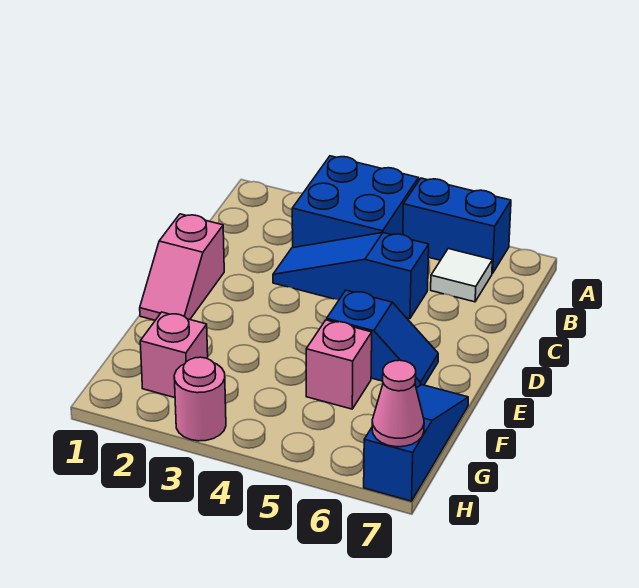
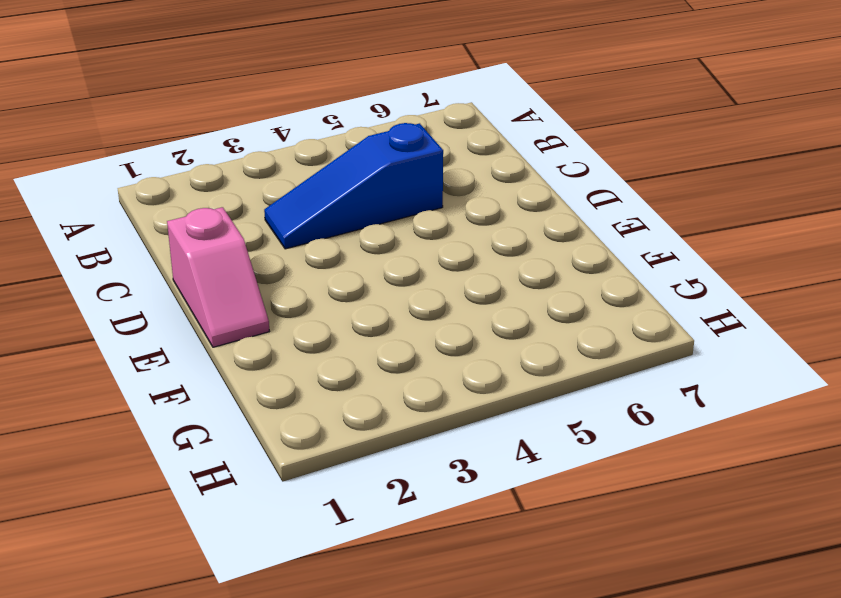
none -> blue brick A3:B4 level 1
none -> blue brick A5:A6 level 1

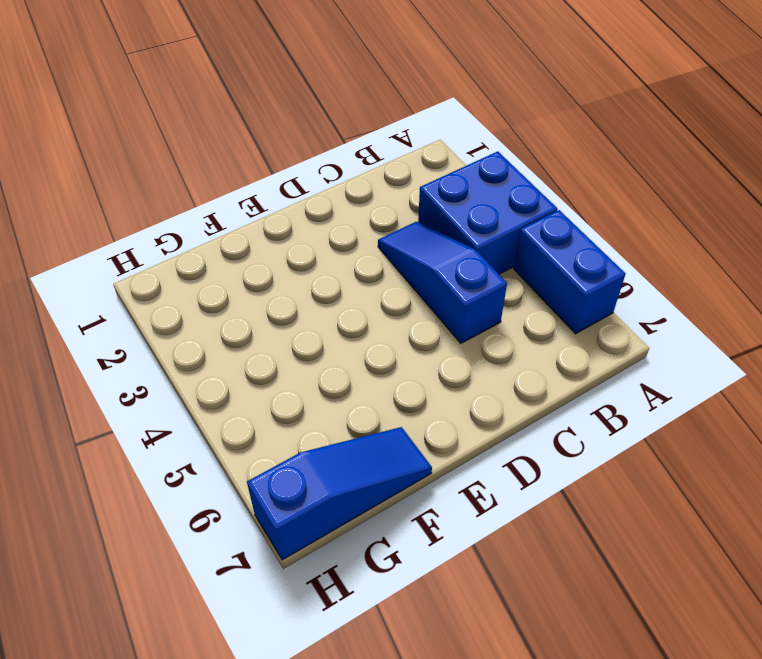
none -> white tile B6 level 1
none -> pink slope D1:E1 level 1 top D

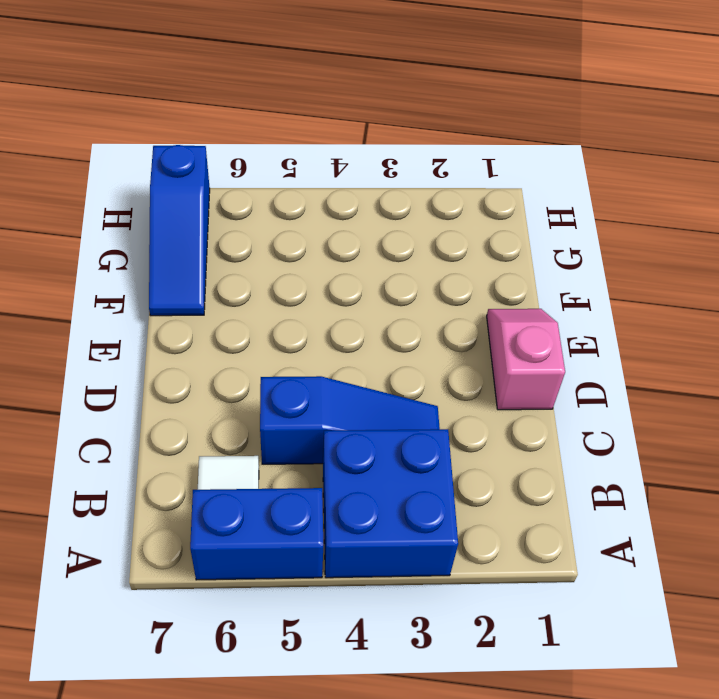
none -> blue slope E5:E6 level 1 top 5
none -> pink brick F5 level 1

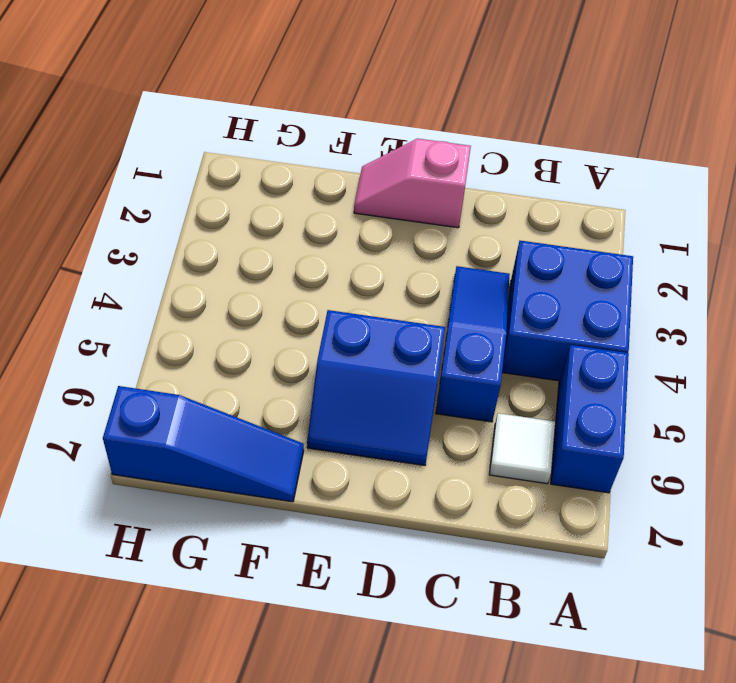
blue slope D5:E6 level 1 top 5 -> blue slope E5:E6 level 1 top 5
none -> pink brick F5 level 1
none -> pink brick G2 level 1

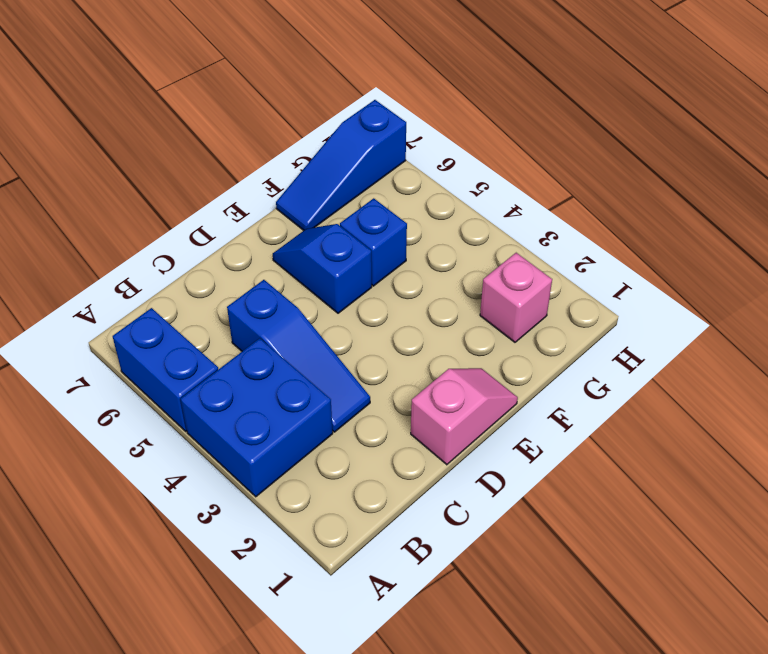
blue brick F5 level 1 -> pink brick F5 level 1
none -> white tile B6 level 1
none -> pink round brick H3 level 1

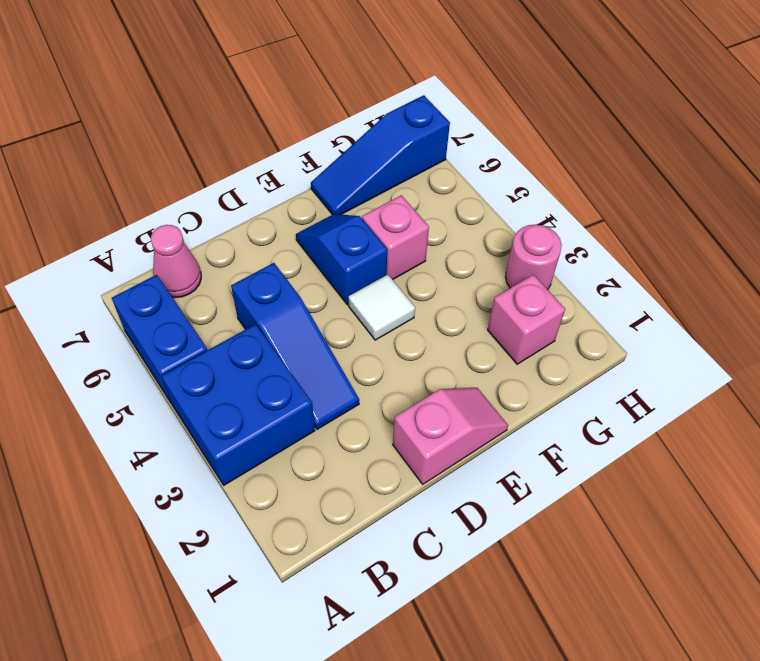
pink cone B7 level 1 -> pink cone H7 level 2
white tile E4 level 1 -> white tile B6 level 1

